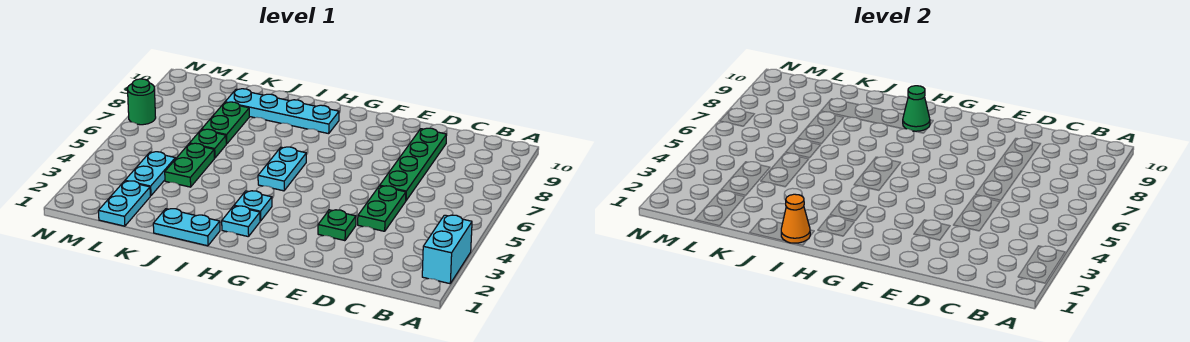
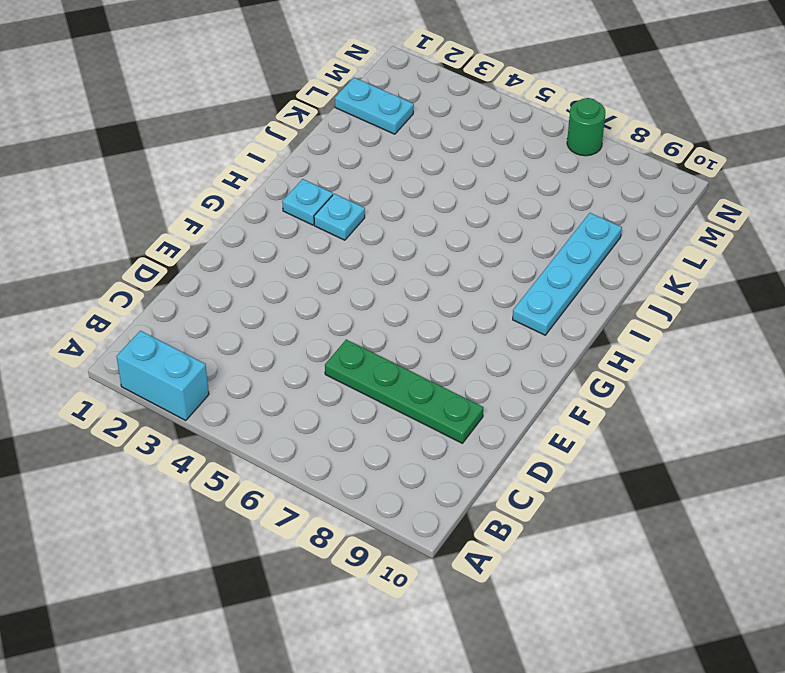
none -> green plate D4:D5 level 1
none -> green plate E3 level 1
none -> cyan plate H5:H6 level 1

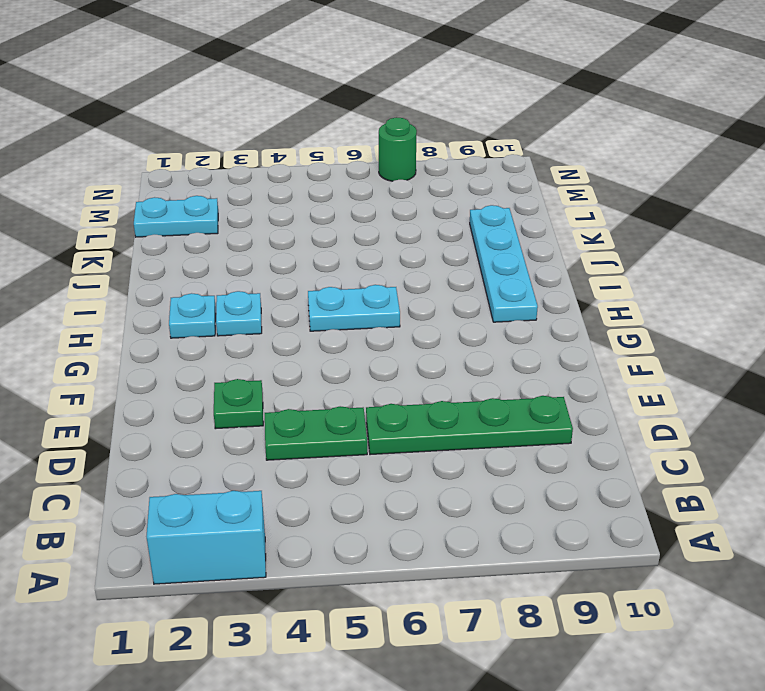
none -> cyan plate I1:J1 level 1
none -> green plate K4:K5 level 1
none -> green plate K6 level 1

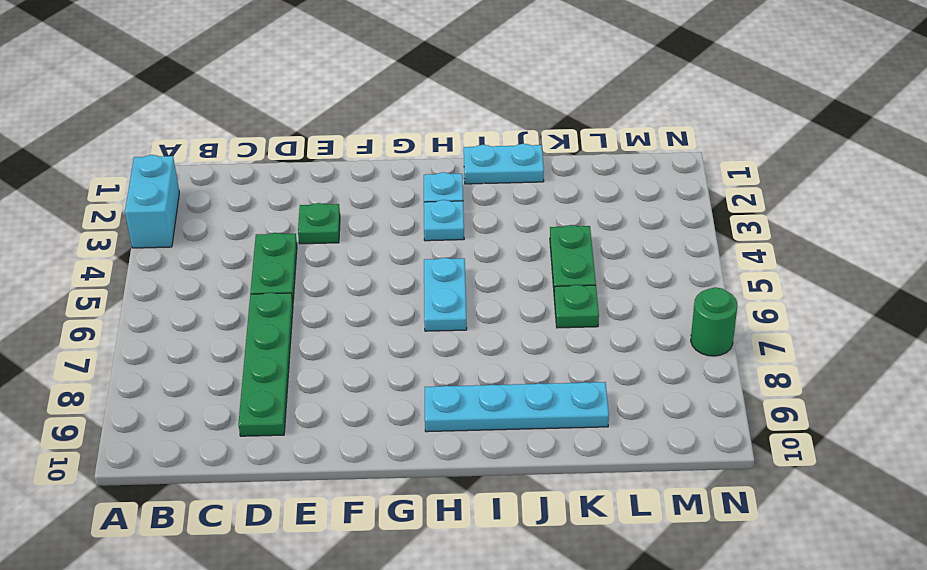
none -> green plate K7:K8 level 1
none -> cyan plate L1:L2 level 1
none -> cyan plate L3:L4 level 1

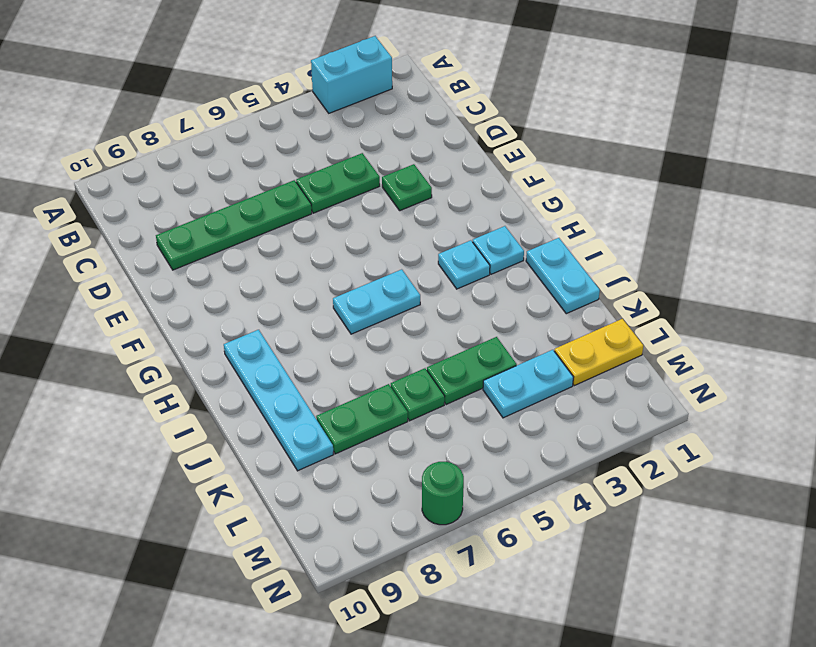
yellow plate L1:L2 level 1 -> cyan plate L1:L2 level 1
none -> green cone H9 level 2
none -> orange cone I1 level 2

